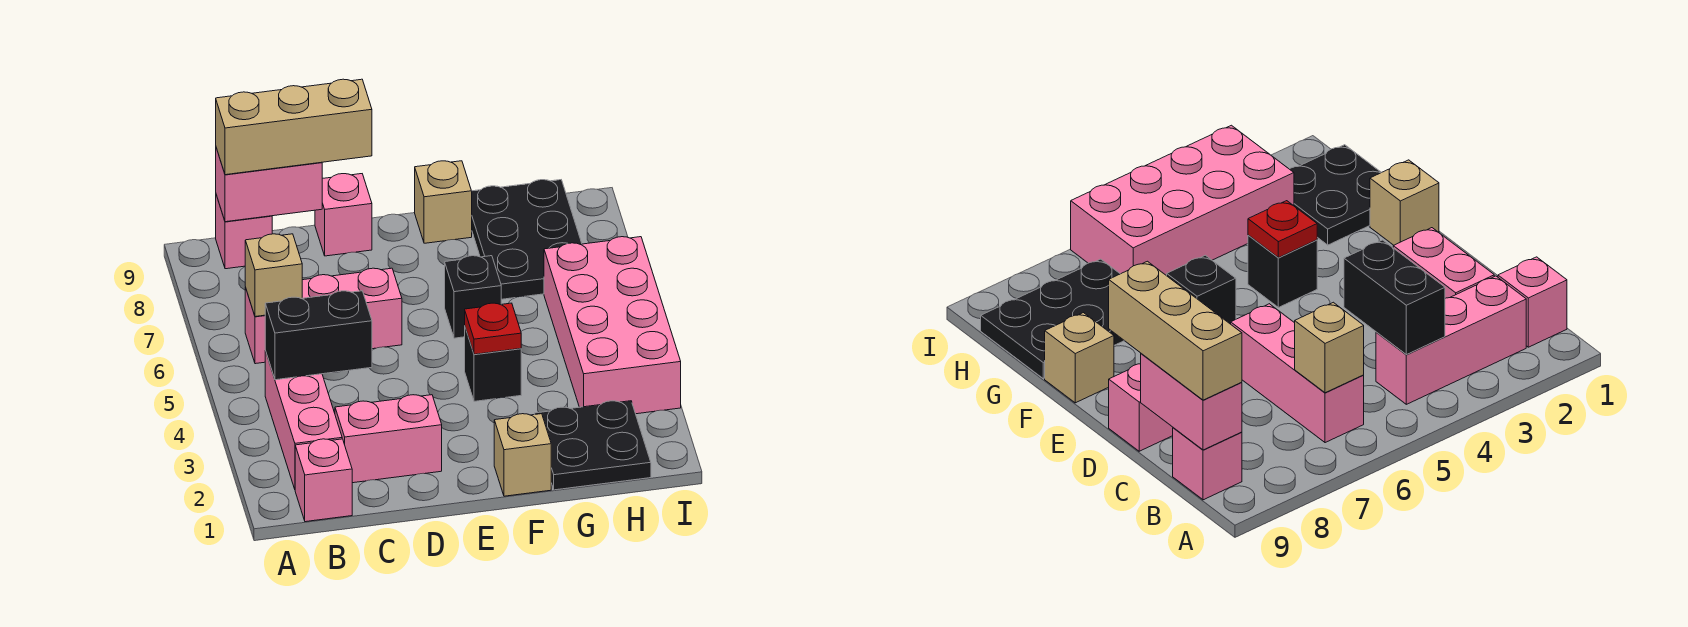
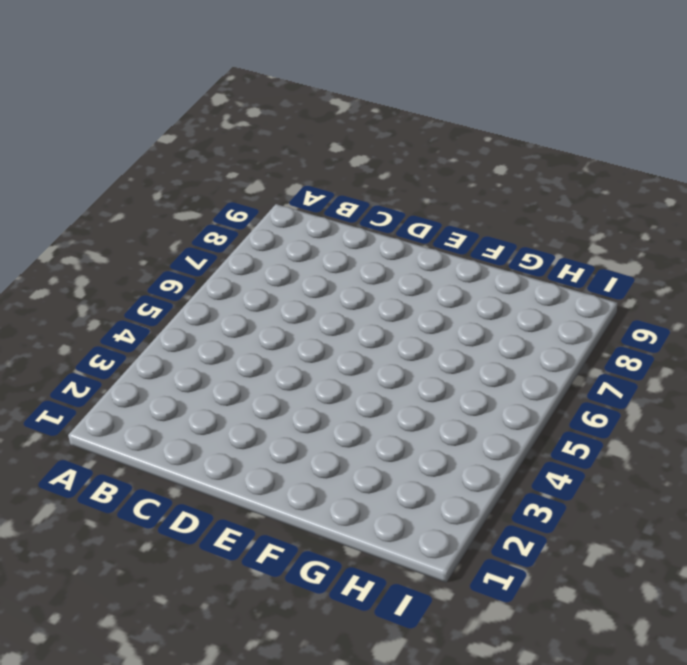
none -> pink brick B1 level 1
none -> pink brick B2:B4 level 1
none -> pink brick B6:D6 level 1

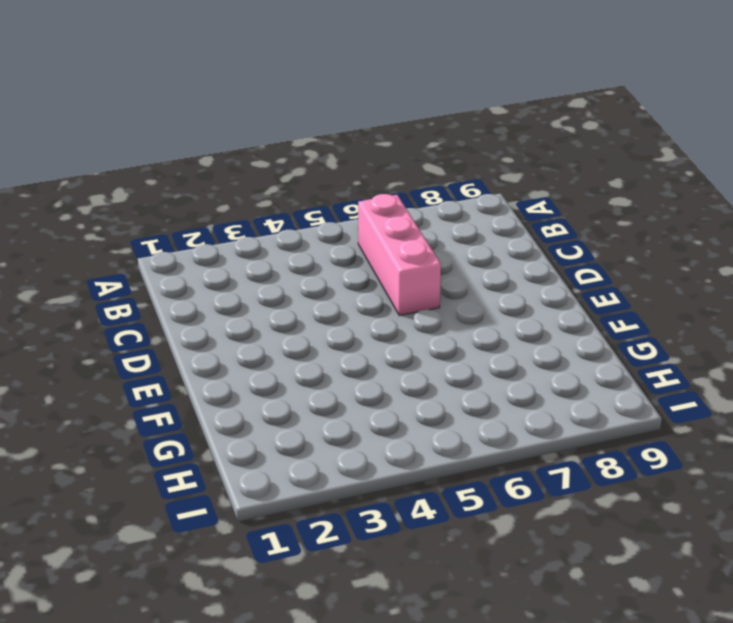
none -> pink brick B1 level 1
none -> pink brick B2:B4 level 1
none -> pink brick B9 level 1

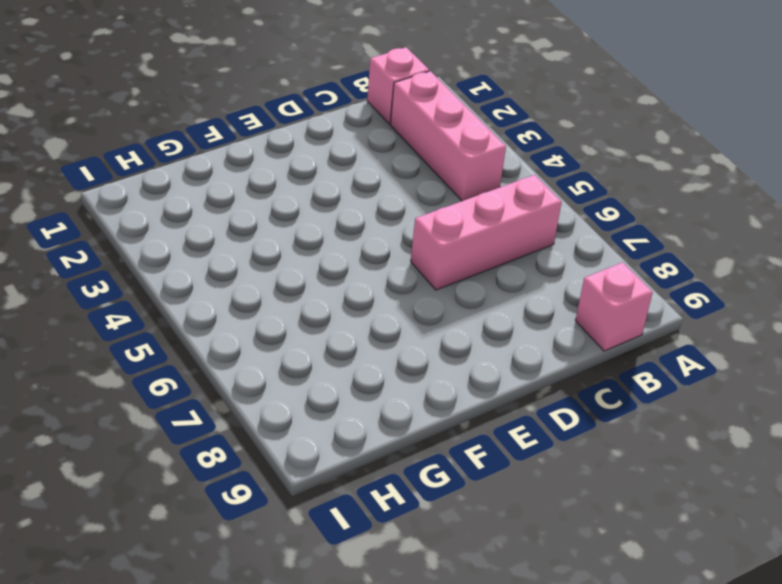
none -> pink brick C2:D2 level 1
none -> pink brick D9 level 1
none -> tan brick F1 level 1

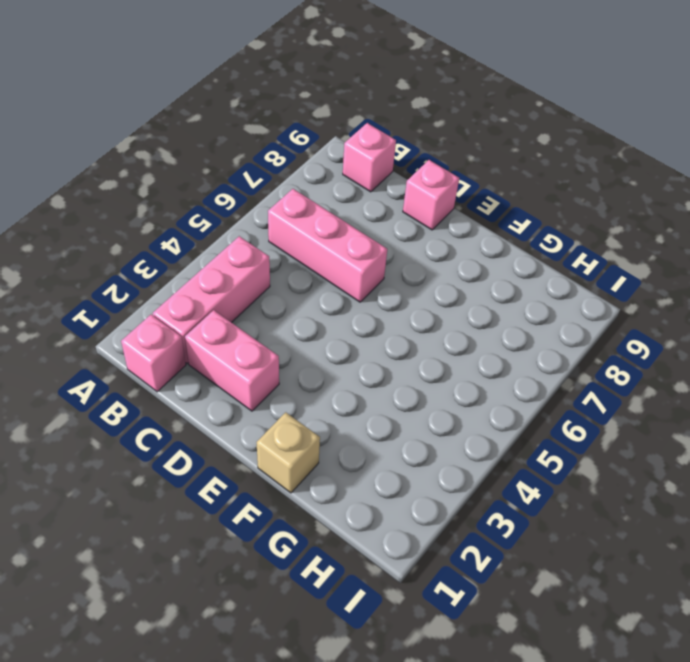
none -> black brick F4 level 1
none -> black brick F6 level 1
none -> tan brick F9 level 1

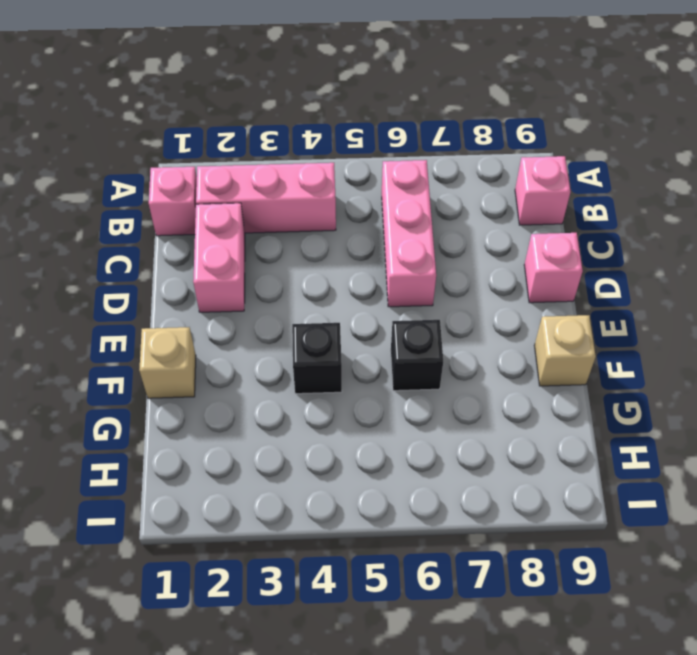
none -> black plate G1:H2 level 1
none -> black plate G7:H9 level 1
none -> pink brick H3:I6 level 1

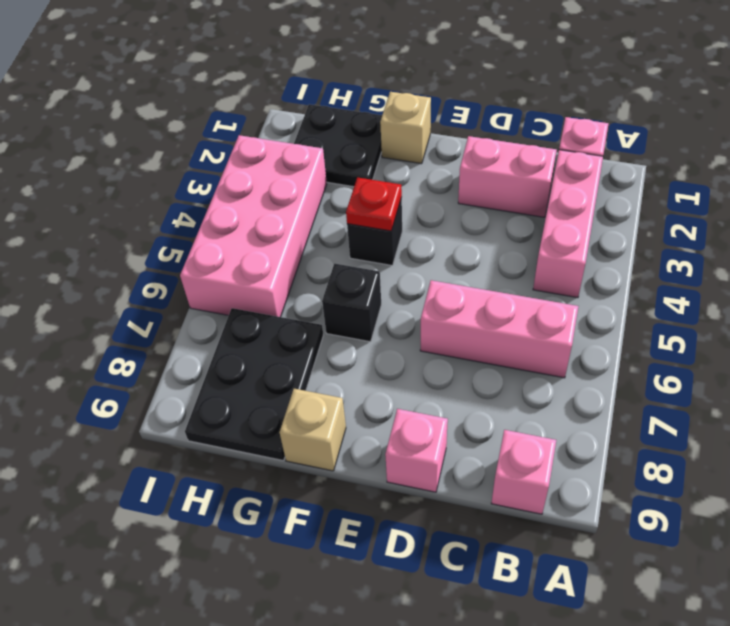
none -> black brick B4:C4 level 2
none -> tan brick B6 level 2
none -> pink brick B9:C9 level 2

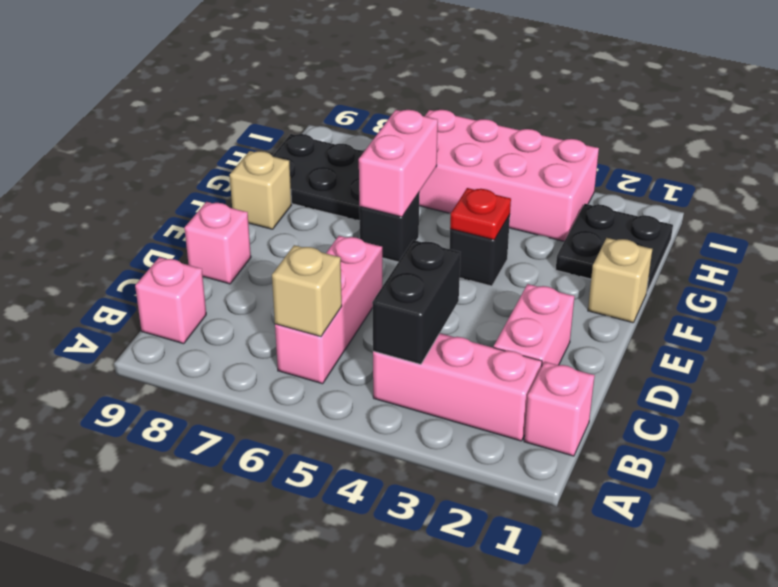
pink brick F6:G6 level 2 -> pink brick B9:C9 level 2
none -> tan brick B9:D9 level 3

